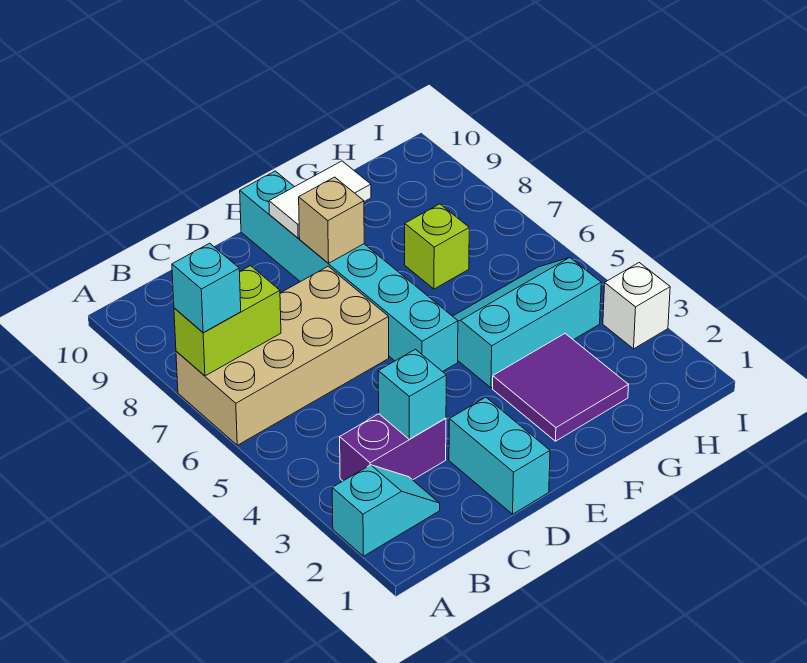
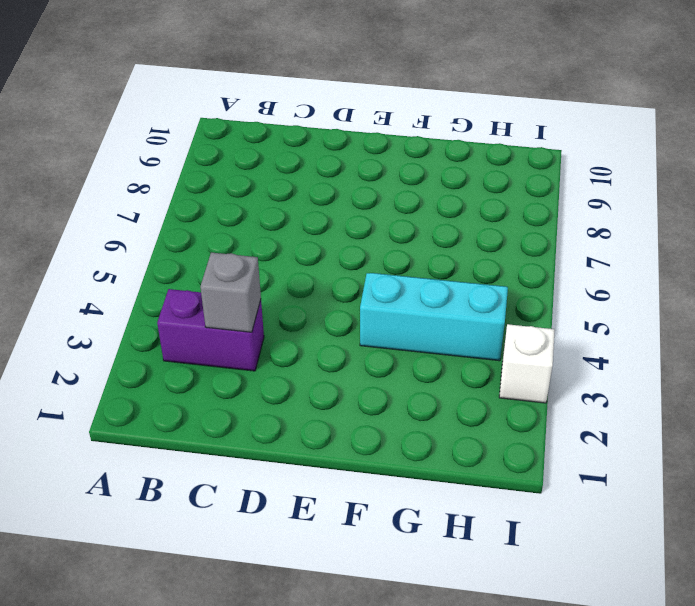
grey brick C3 level 2 -> cyan brick C3 level 2
none -> cyan slope A2:B2 level 1 top A
none -> tan brick A6:D7 level 1
none -> cyan brick D1:D2 level 1

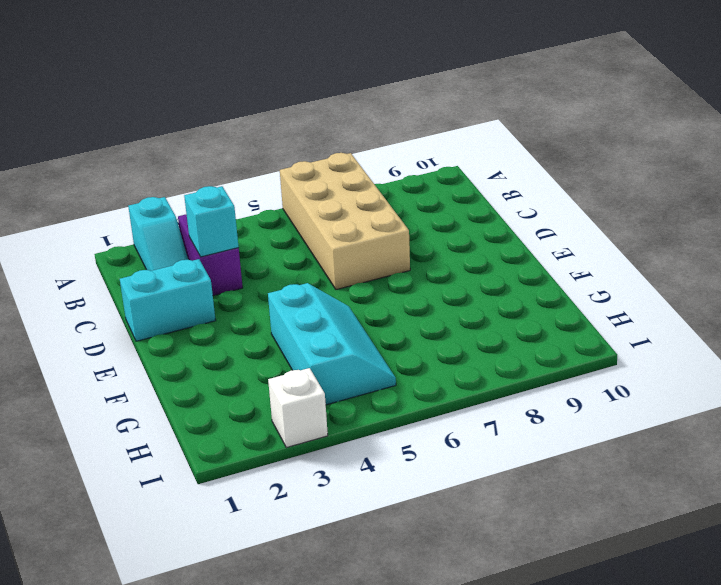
none -> cyan brick E5:E10 level 1
none -> purple tile F2:G3 level 1
none -> lime brick G7 level 1

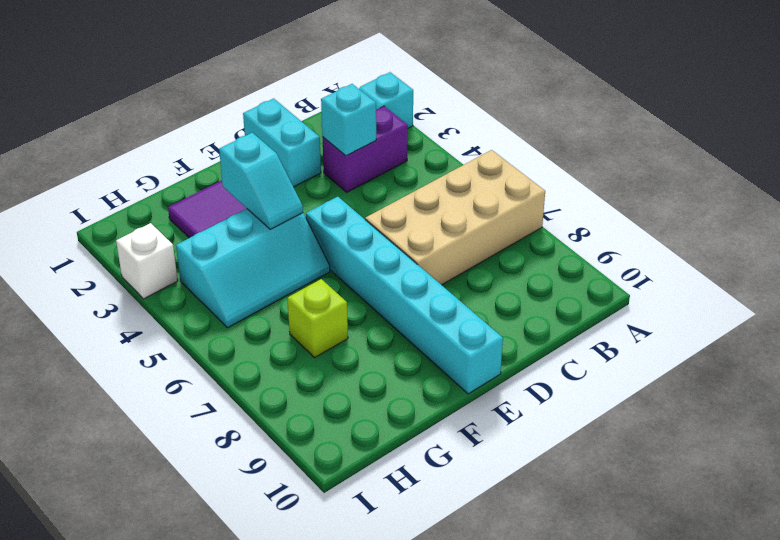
cyan slope F3:F4 level 2 top 3 -> none
none -> lime brick A7:B7 level 2
none -> tan brick E8 level 2
none -> white tile E9:F9 level 2

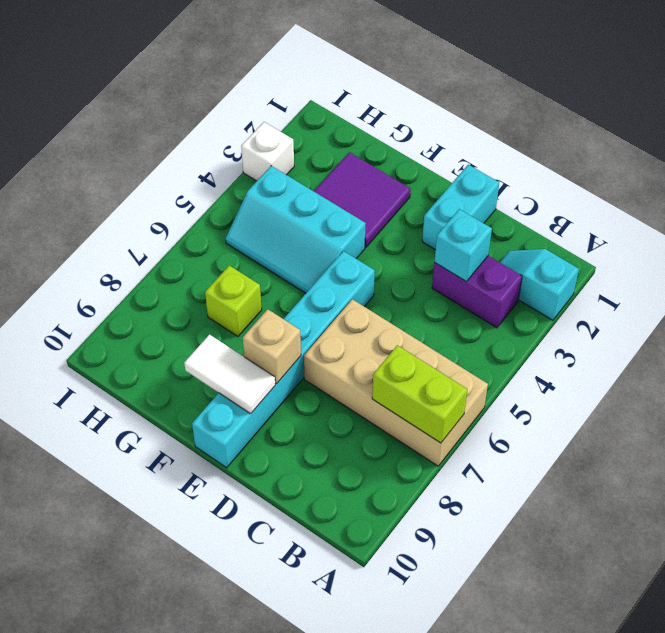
none -> cyan brick A7 level 3

